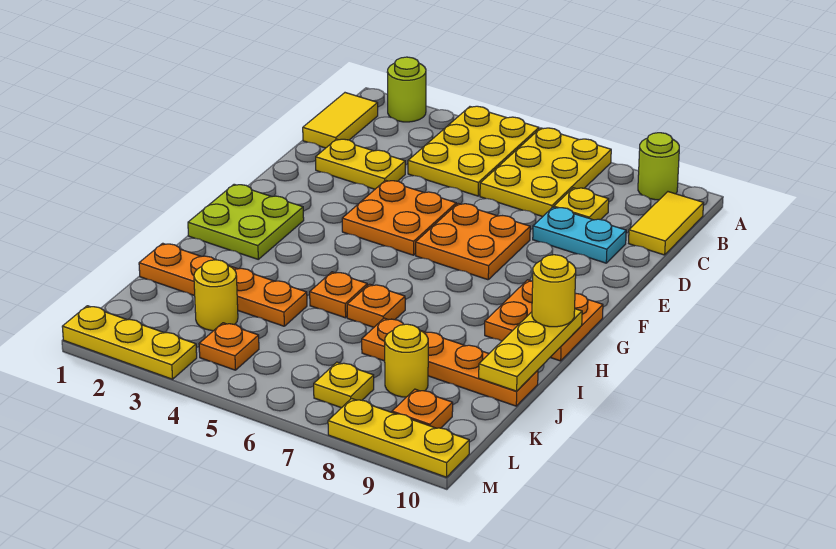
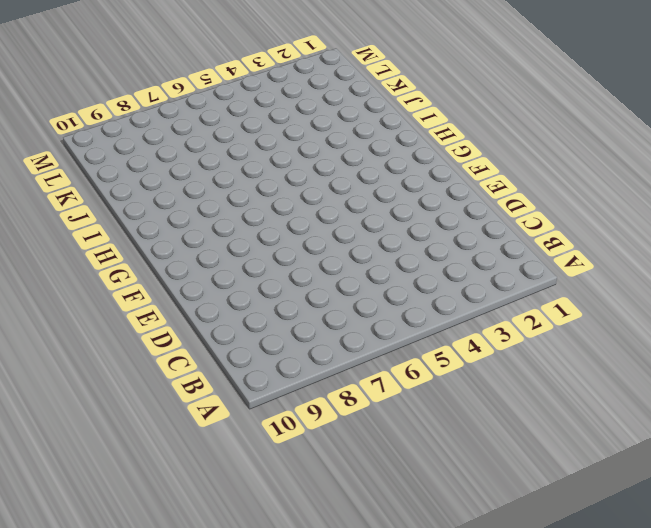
none -> lime round brick A2 level 1
none -> yellow plate A4:C5 level 1
none -> yellow plate A6:C7 level 1

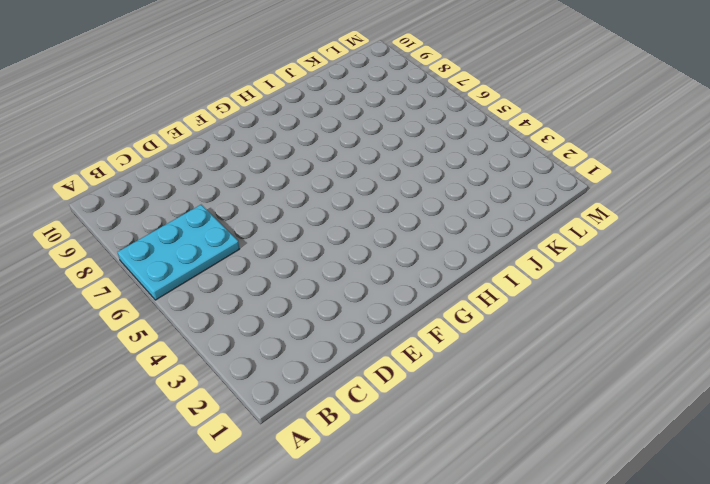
cyan plate A6:C7 level 1 -> yellow plate A6:C7 level 1
none -> lime round brick A2 level 1
none -> yellow plate A4:C5 level 1
none -> lime round brick A9 level 1

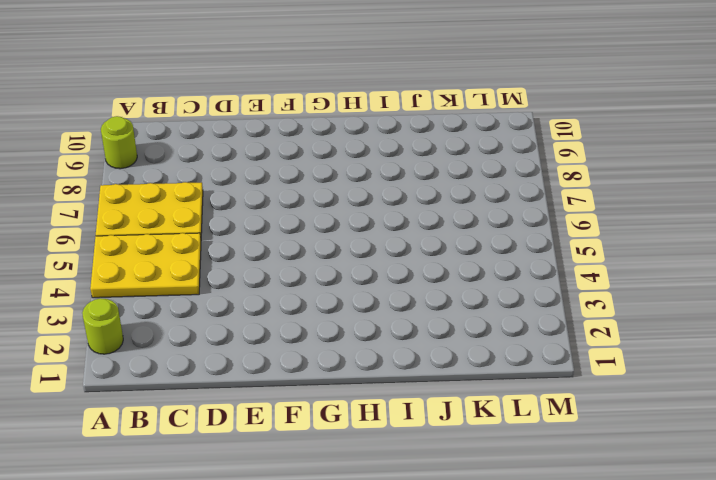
none -> yellow tile B1:C1 level 1
none -> yellow tile B10:C10 level 1
none -> yellow plate C8 level 1

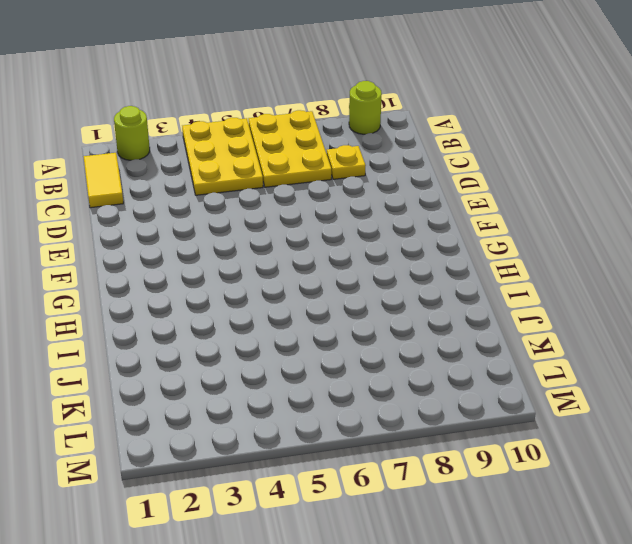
none -> yellow tile B10:C10 level 1
none -> yellow plate D2:D3 level 1
none -> cyan plate D8:D9 level 1

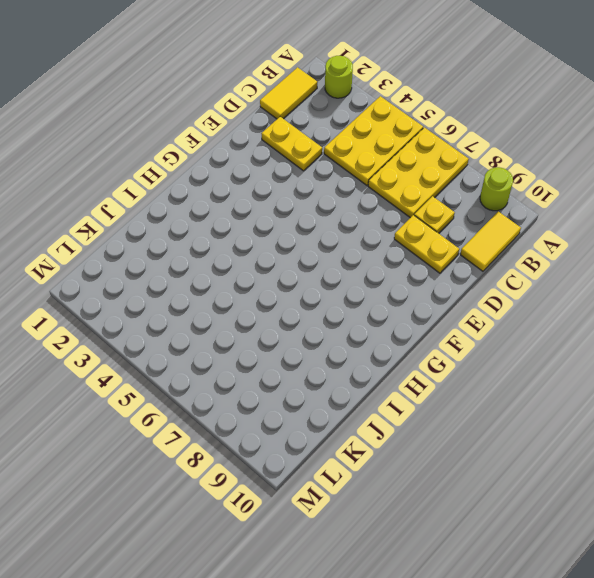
yellow plate D8:D9 level 1 -> cyan plate D8:D9 level 1
none -> orange plate E4:F5 level 1
none -> orange plate E6:F7 level 1
none -> lime plate G1:H2 level 1

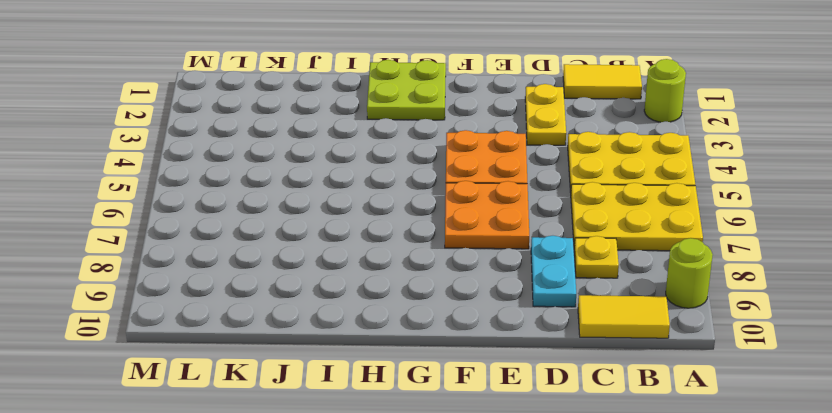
none -> orange plate G9:H10 level 1
none -> orange plate I5 level 1
none -> orange plate I6 level 1

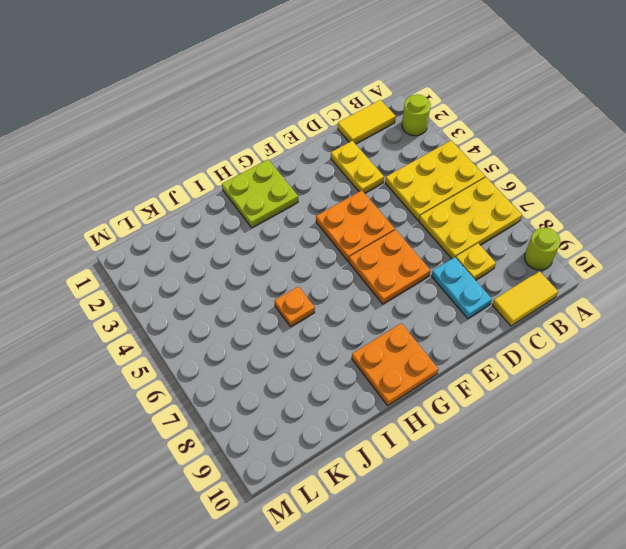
none -> orange plate I5 level 1
none -> orange plate J1:J4 level 1
none -> orange plate J7:J10 level 1

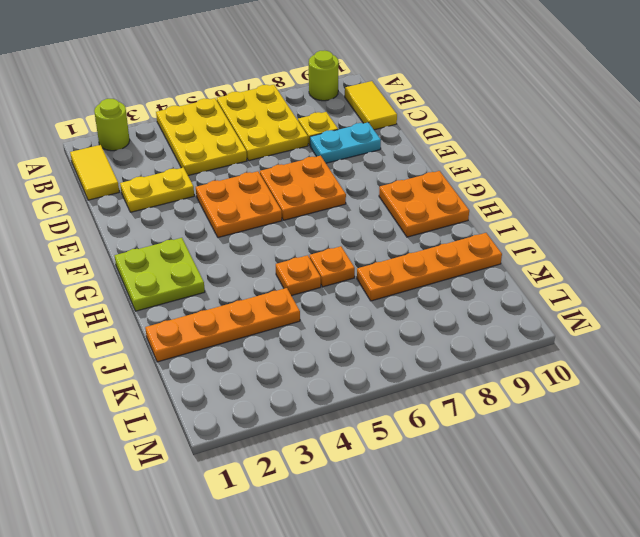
none -> yellow round brick K3 level 1
none -> yellow round brick K8 level 1
none -> orange plate L4 level 1

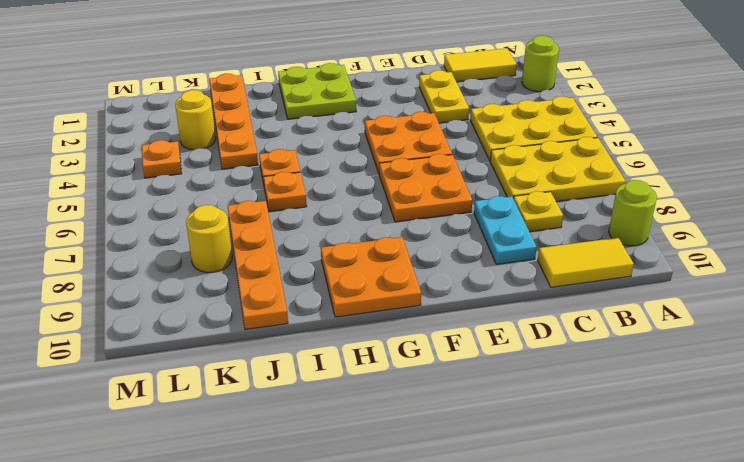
none -> yellow plate L7 level 1
none -> orange plate L9 level 1
none -> yellow plate M1:M3 level 1

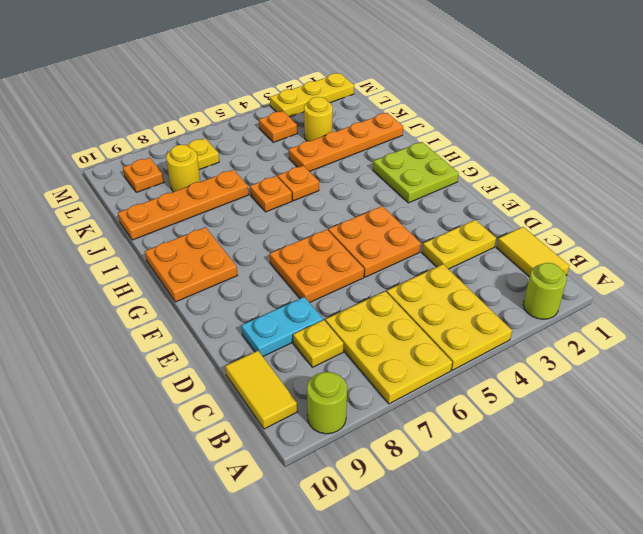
none -> yellow plate M8:M10 level 1
none -> yellow plate H10:J10 level 2
none -> yellow round brick H10 level 3

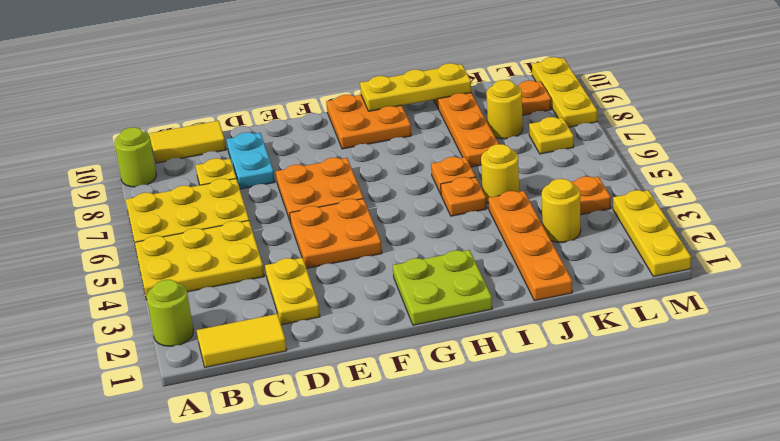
yellow round brick J5 level 1 -> yellow round brick H10 level 3

